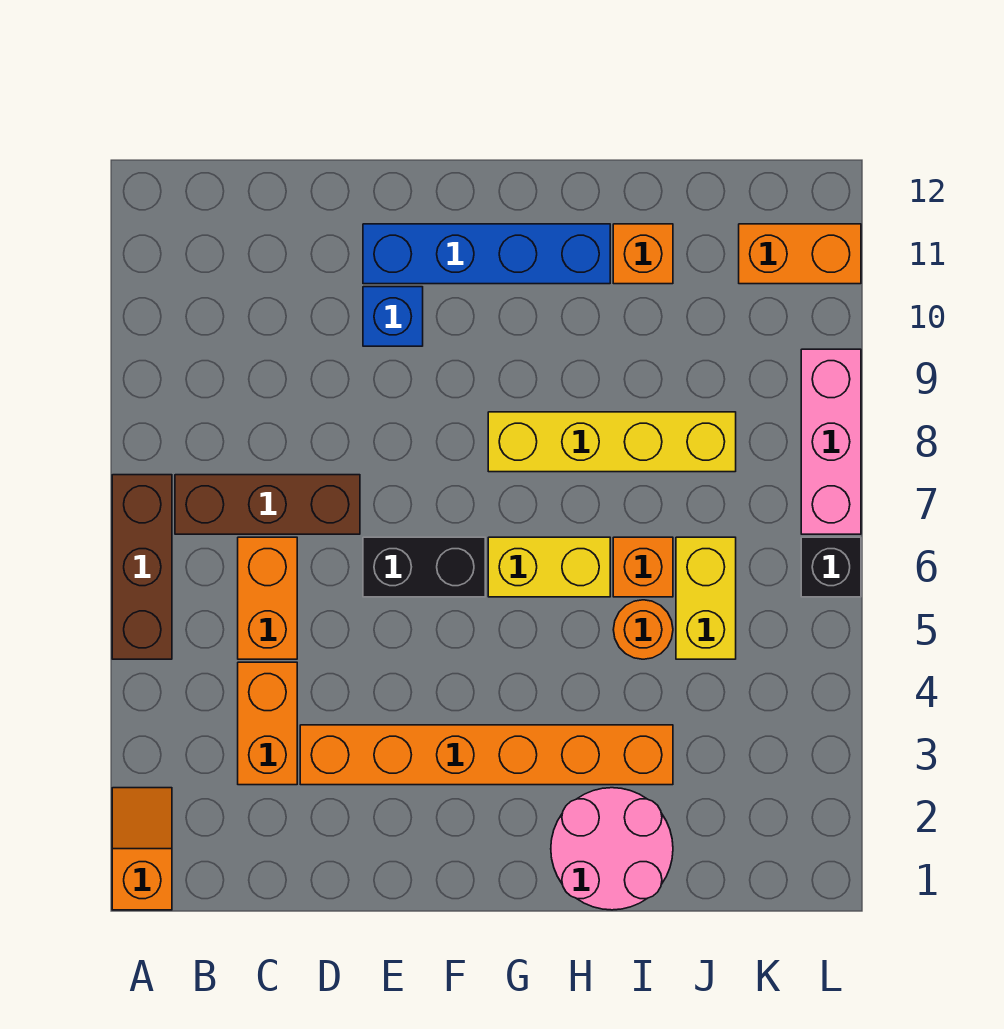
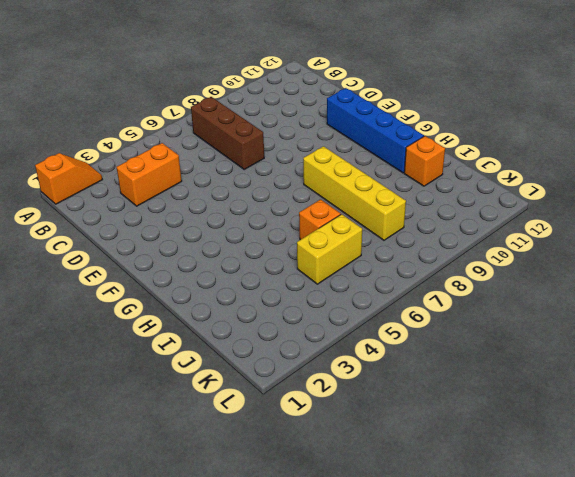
none -> brown brick A5:A7 level 1
none -> orange brick C5:C6 level 1
none -> orange brick D3:I3 level 1

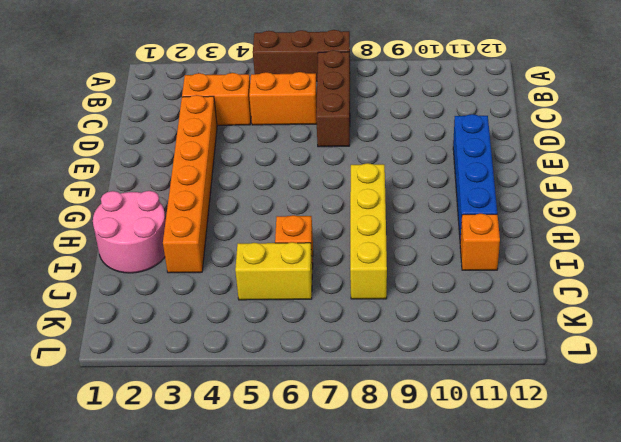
none -> orange slope A1:A2 level 1 top 1
none -> black brick E6:F6 level 1
none -> blue brick E10 level 1

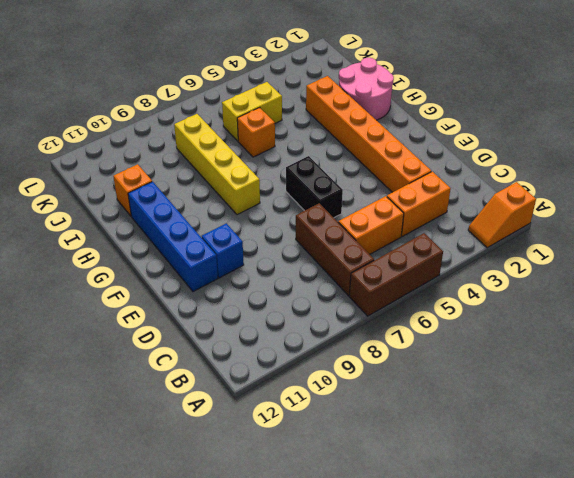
none -> yellow brick G6:H6 level 1
none -> orange round brick I5 level 1
none -> orange brick K11:L11 level 1

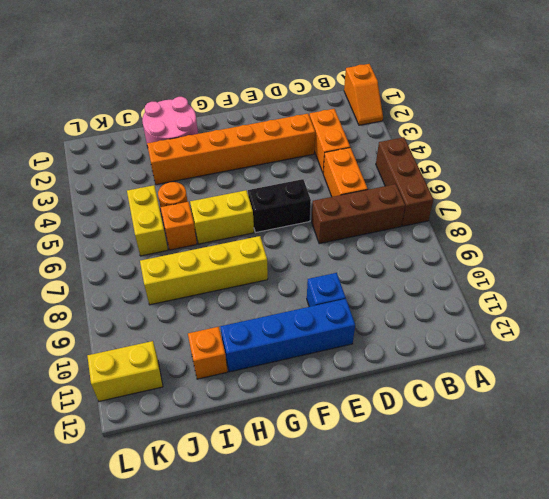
yellow brick K11:L11 level 1 -> orange brick K11:L11 level 1
none -> black brick L6 level 1
none -> pink brick L7:L9 level 1

